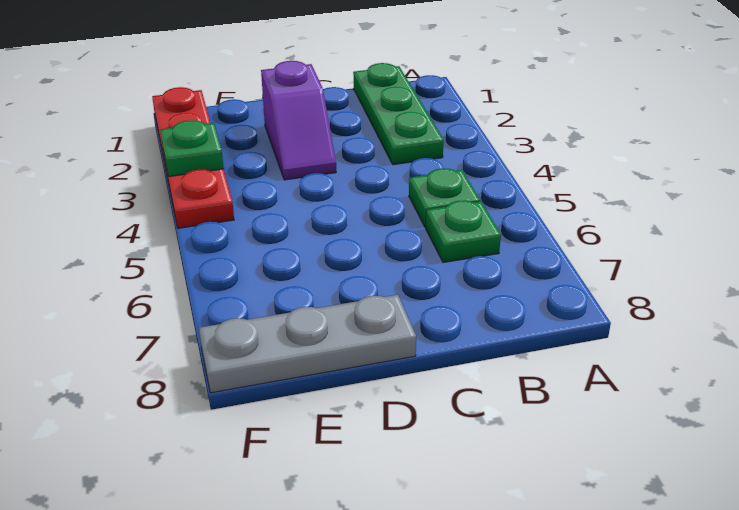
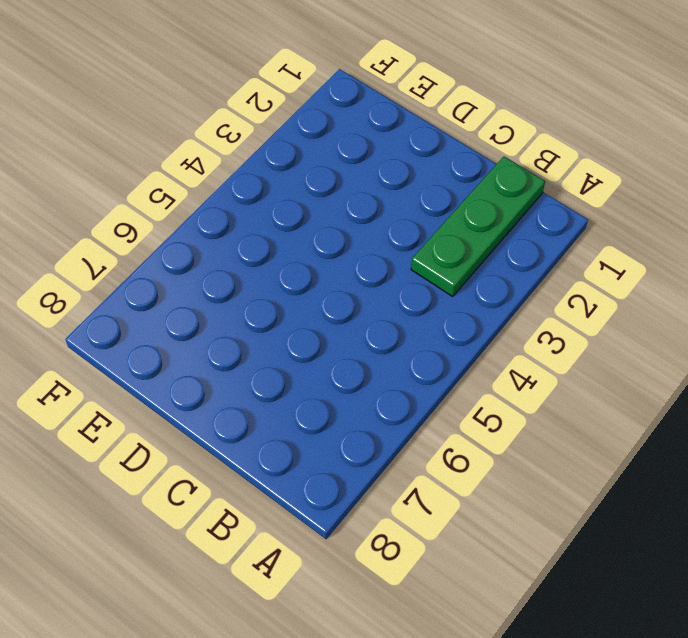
none -> green plate B5 level 1
none -> green plate B6 level 1

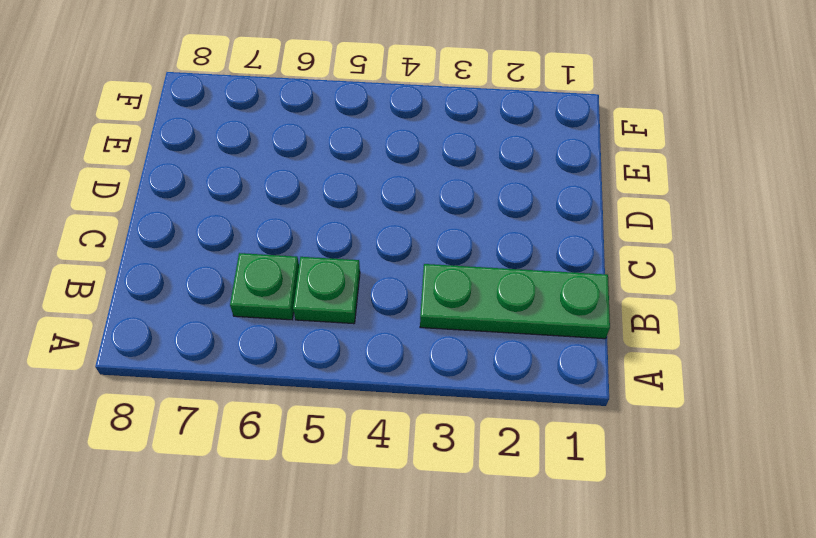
none -> purple slope D2:D3 level 1 top 2
none -> grey plate D8:F8 level 1

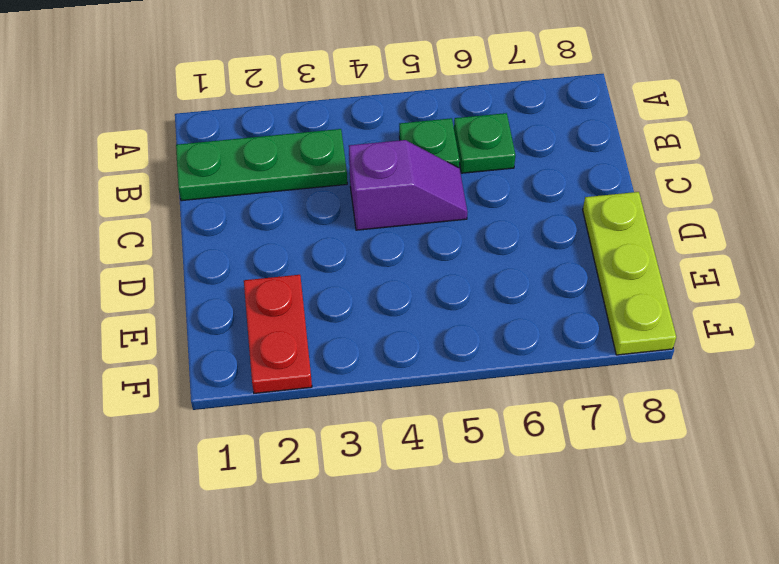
purple slope C4:C5 level 1 top 4 -> purple slope D2:D3 level 1 top 2
lime plate D8:F8 level 1 -> grey plate D8:F8 level 1
red plate E2:F2 level 1 -> red plate F1:F4 level 1
none -> green plate F3 level 2

